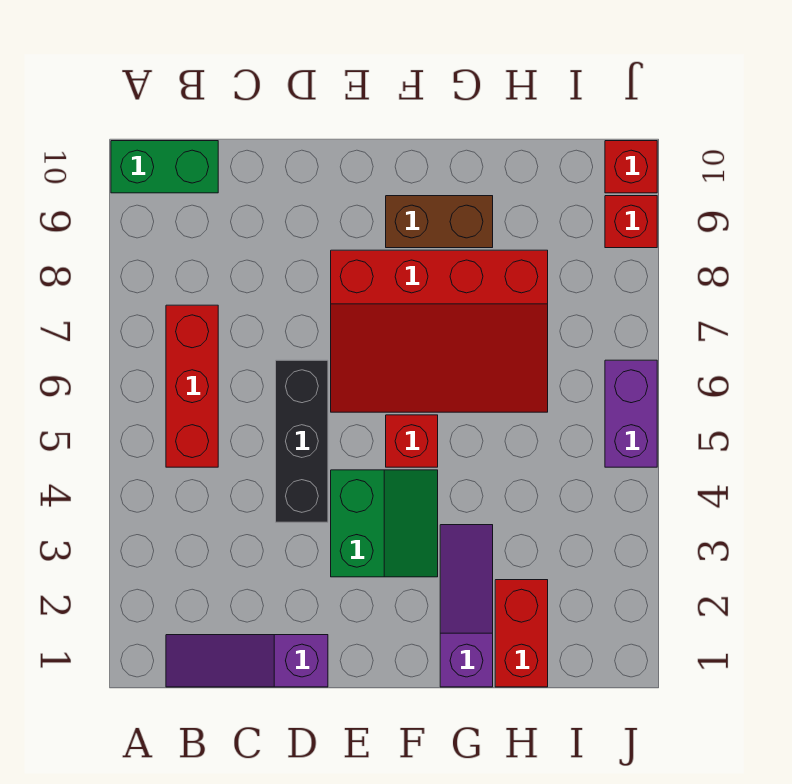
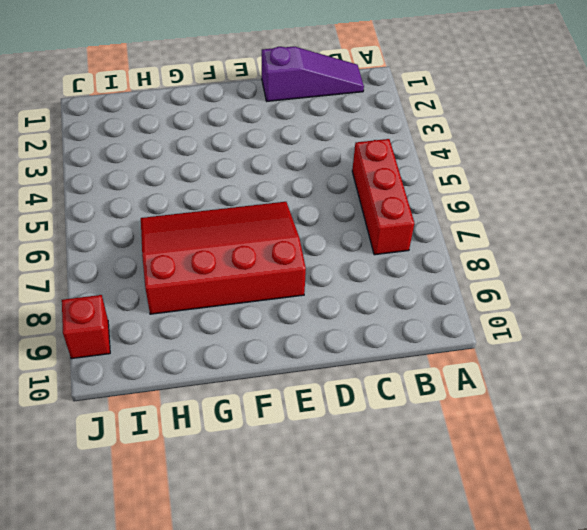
none -> green brick A10:B10 level 1
none -> black brick D4:D6 level 1
none -> green slope E3:F4 level 1 top E

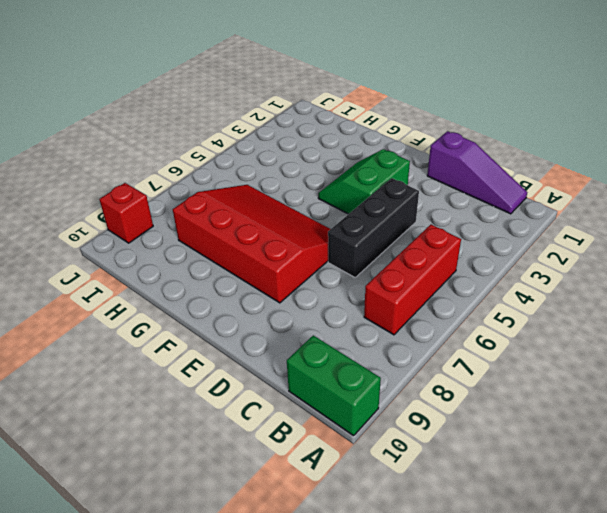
none -> red brick F5 level 1
none -> brown brick F9:G9 level 1
none -> purple slope G1:G3 level 1 top 1

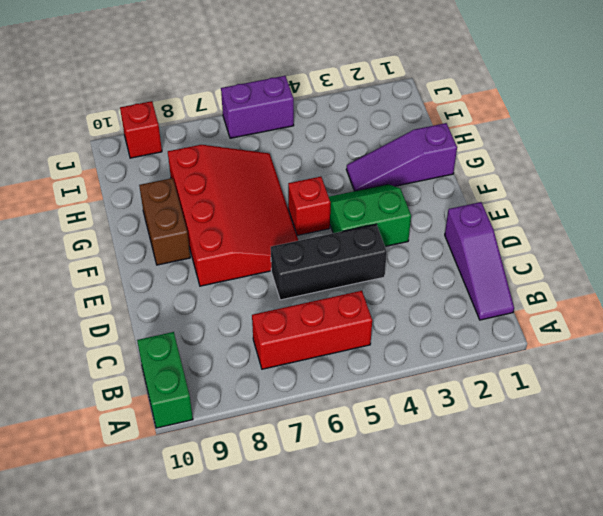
none -> red brick H1:H2 level 1
none -> red brick J10 level 1

